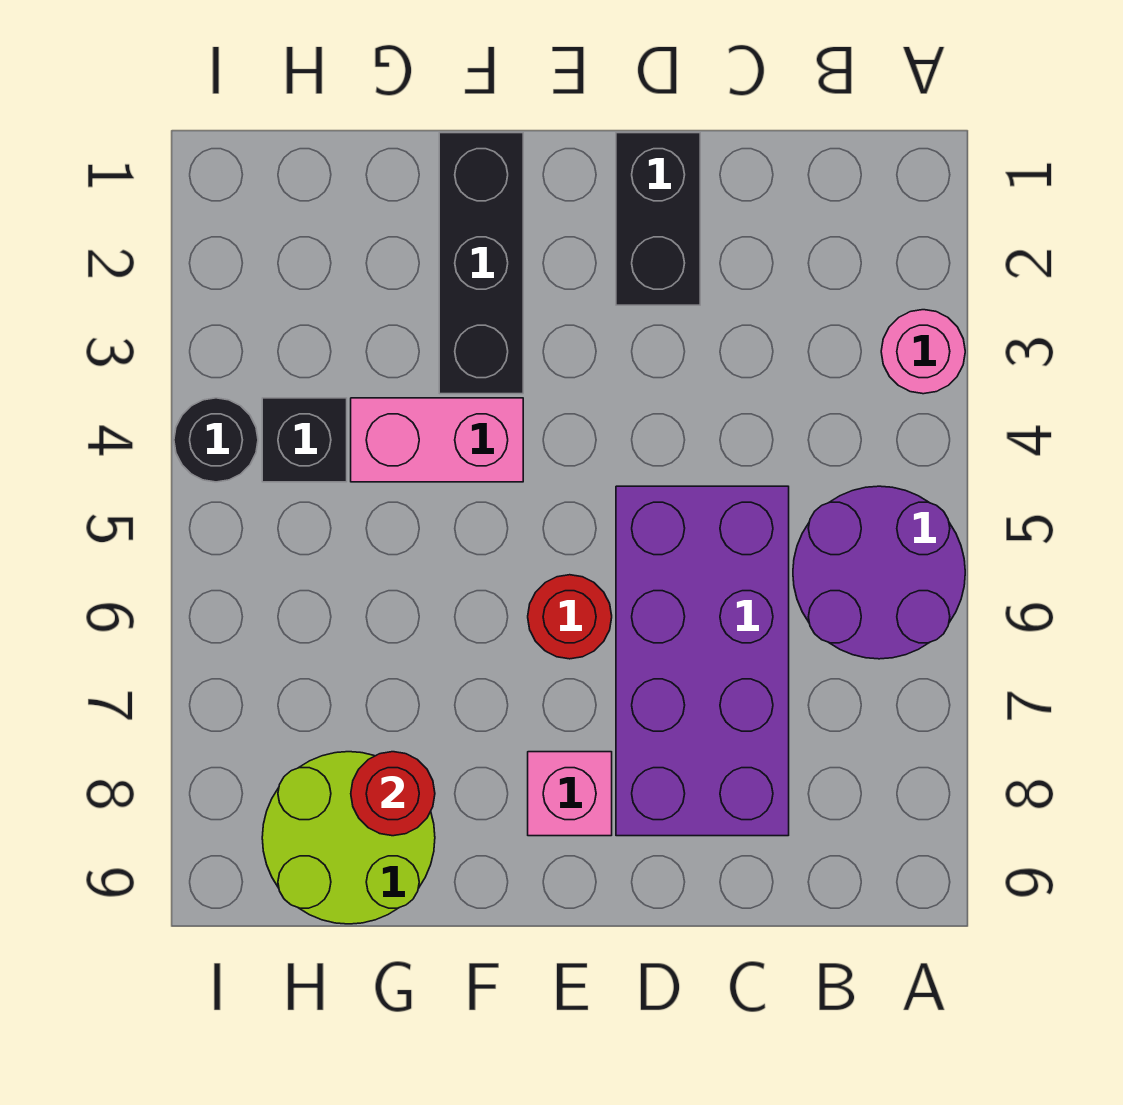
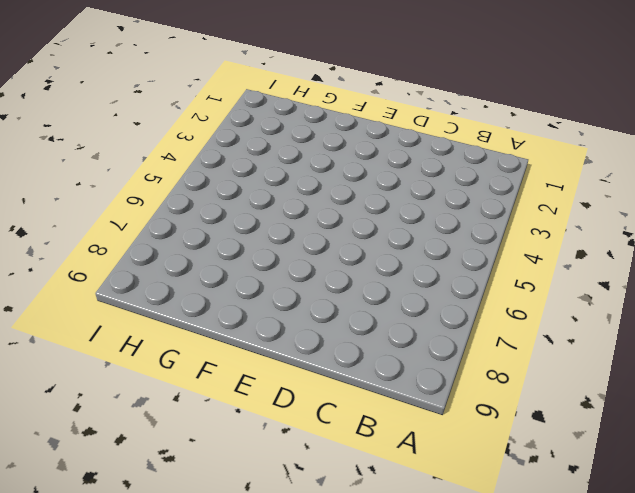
none -> pink round brick A3 level 1
none -> purple round brick A5:B6 level 1
none -> purple brick C5:D8 level 1

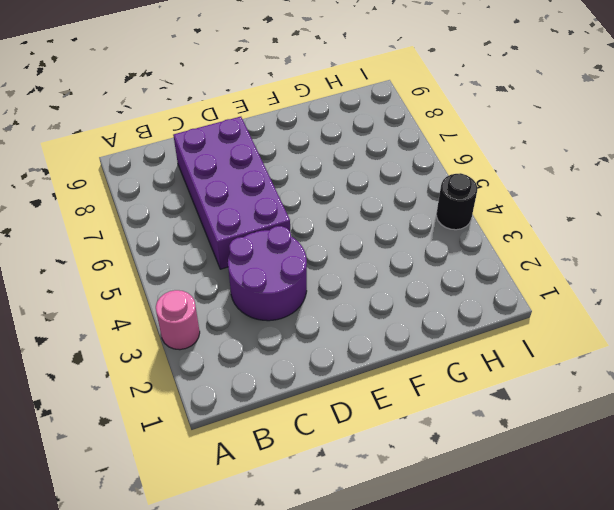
purple round brick C3:D4 level 1 -> purple round brick A5:B6 level 1
none -> black brick D1:D2 level 1
none -> red round brick E6 level 1
none -> pink brick E8 level 1

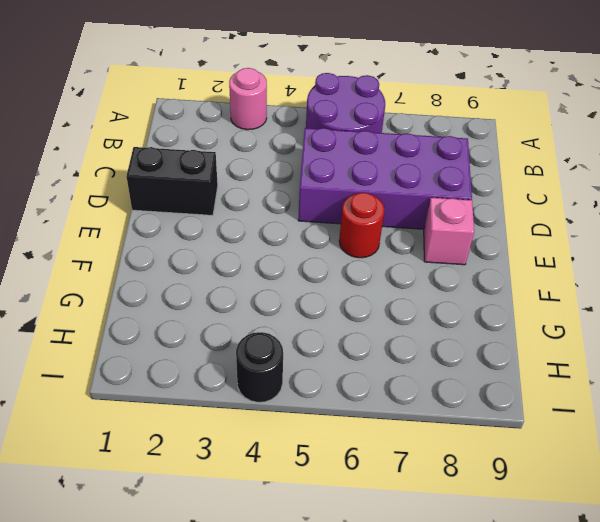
none -> black brick F1:F3 level 1
none -> pink brick F4:G4 level 1
none -> lime round brick G8:H9 level 1

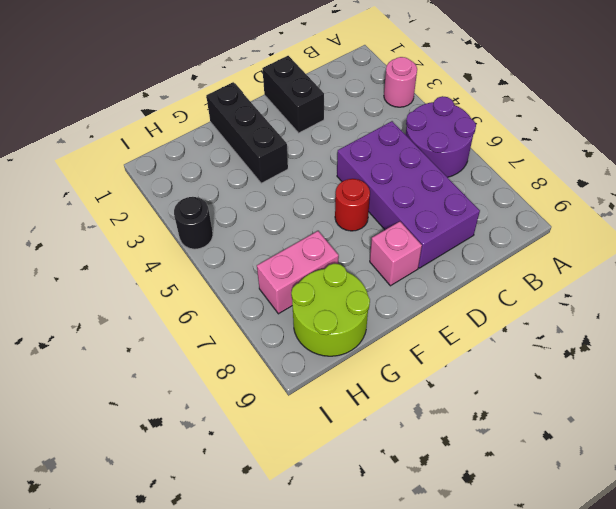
pink brick G7:H7 level 1 -> pink brick F4:G4 level 1
none -> black brick H4 level 1
none -> red round brick G8 level 2

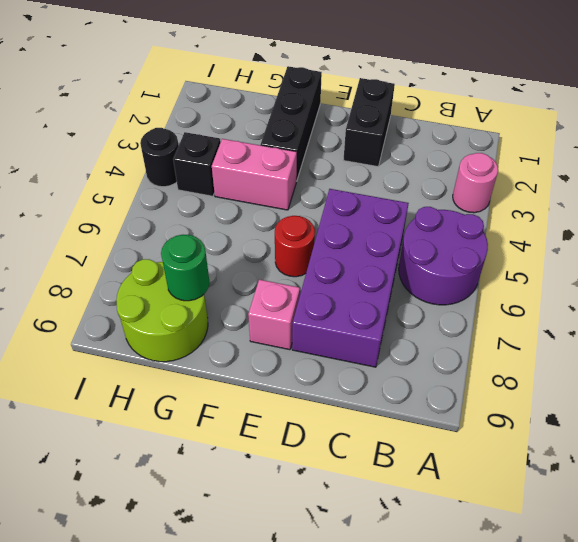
green round brick G8 level 2 -> red round brick G8 level 2

